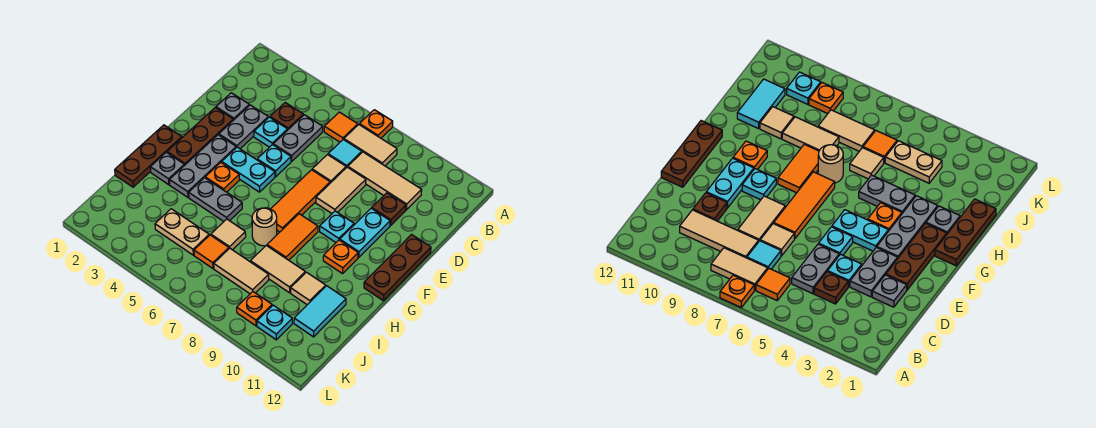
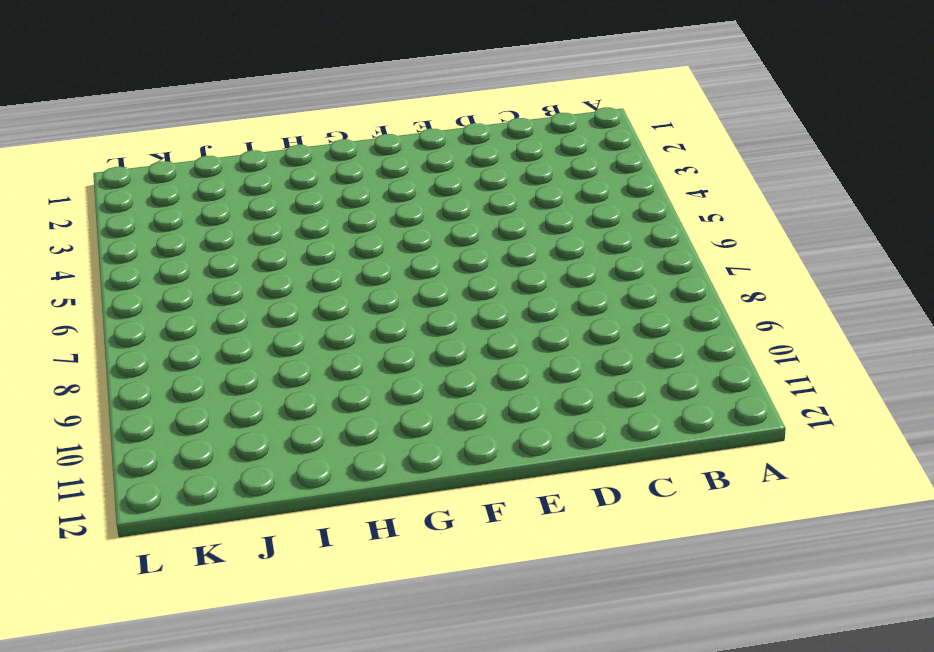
none -> orange plate A7 level 1
none -> orange tile B6 level 1
none -> tan tile B7:B8 level 1
none -> brown plate C4 level 1

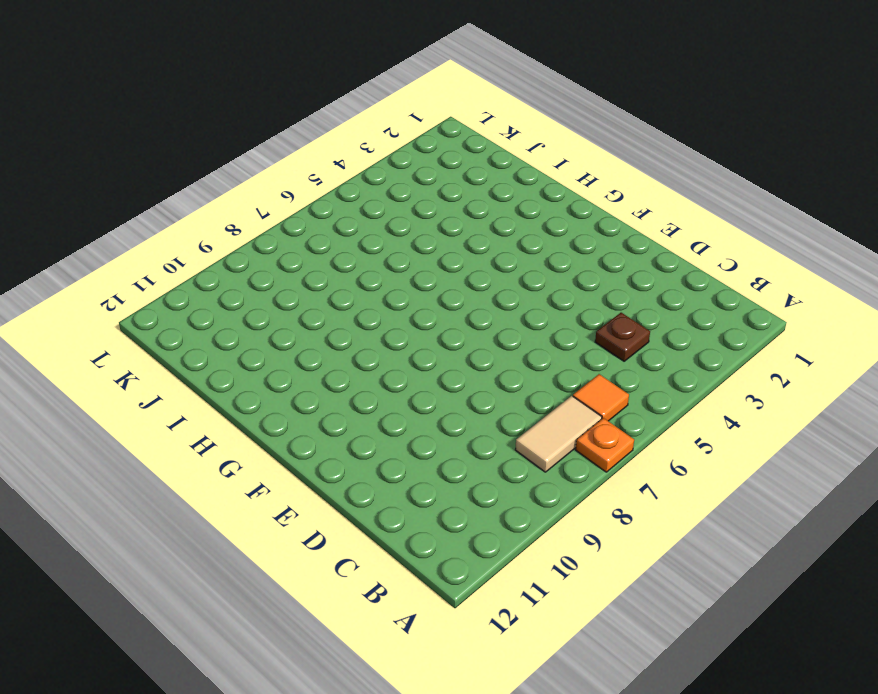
none -> grey plate C5:D5 level 1
none -> cyan tile C7 level 1
none -> tan tile C8:C10 level 1
none -> grey plate D2 level 1

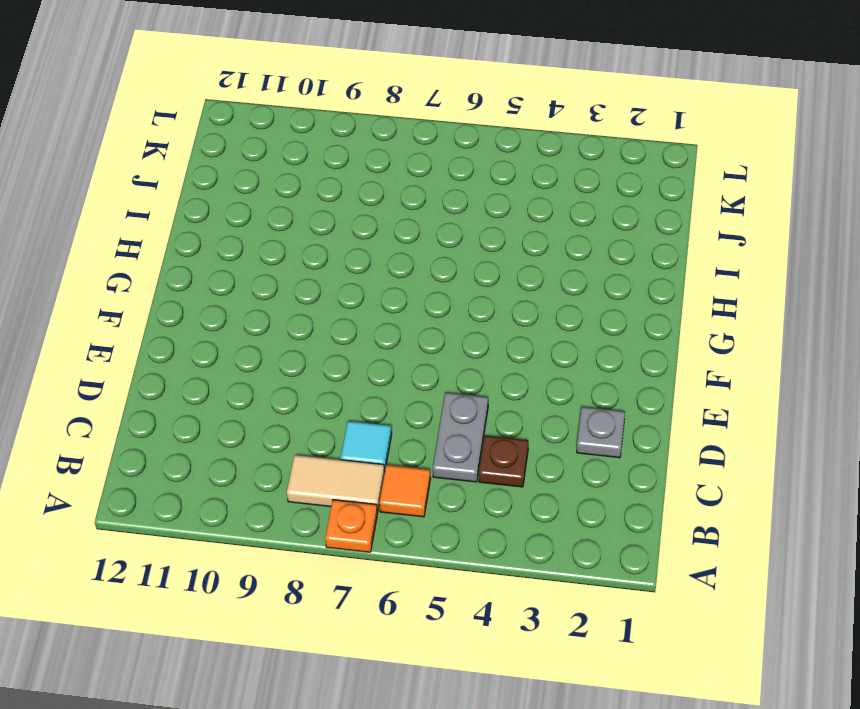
none -> tan tile C8:C10 level 1
none -> grey plate D3:E3 level 1
none -> cyan plate D4 level 1
none -> tan tile D7 level 1

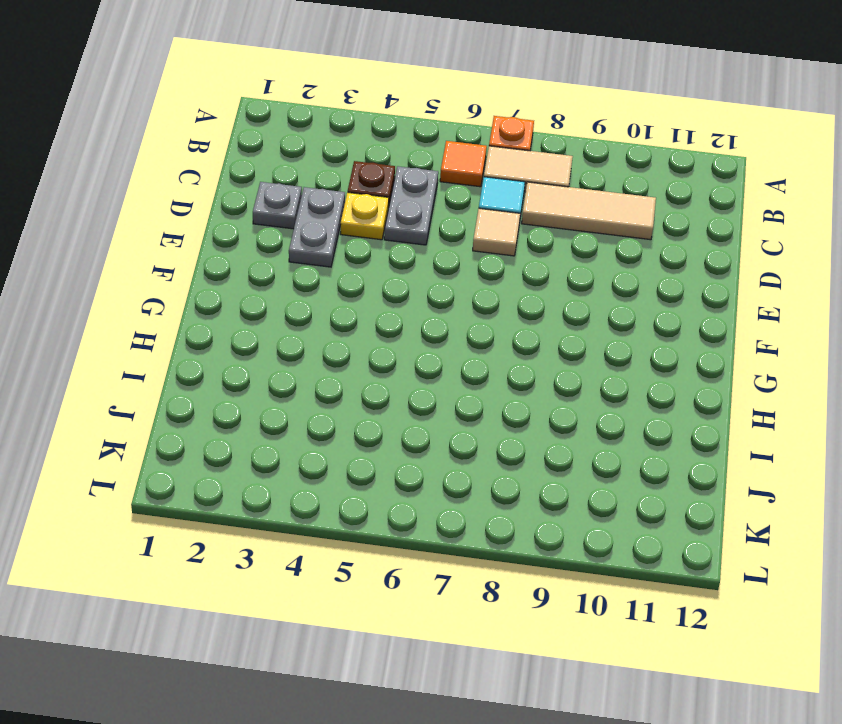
yellow plate D4 level 1 -> cyan plate D4 level 1
none -> tan tile D8:E8 level 1
none -> brown plate D10 level 1
none -> brown plate E2:G2 level 1
none -> cyan plate E5 level 1

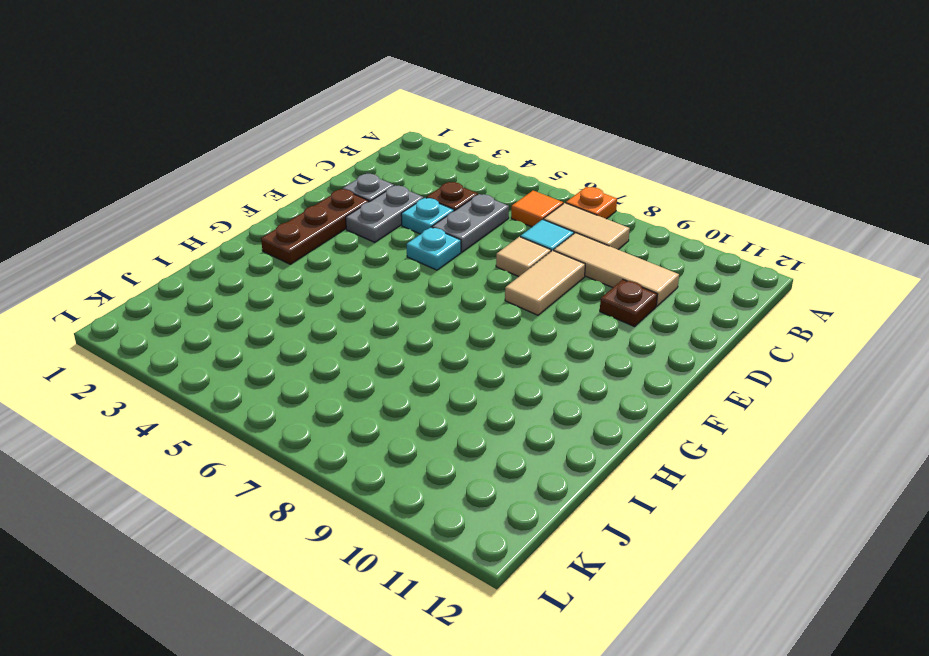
none -> orange tile E7:G7 level 1
none -> cyan plate E10:F10 level 1
none -> brown plate E12:G12 level 1
none -> grey plate F3:H3 level 1

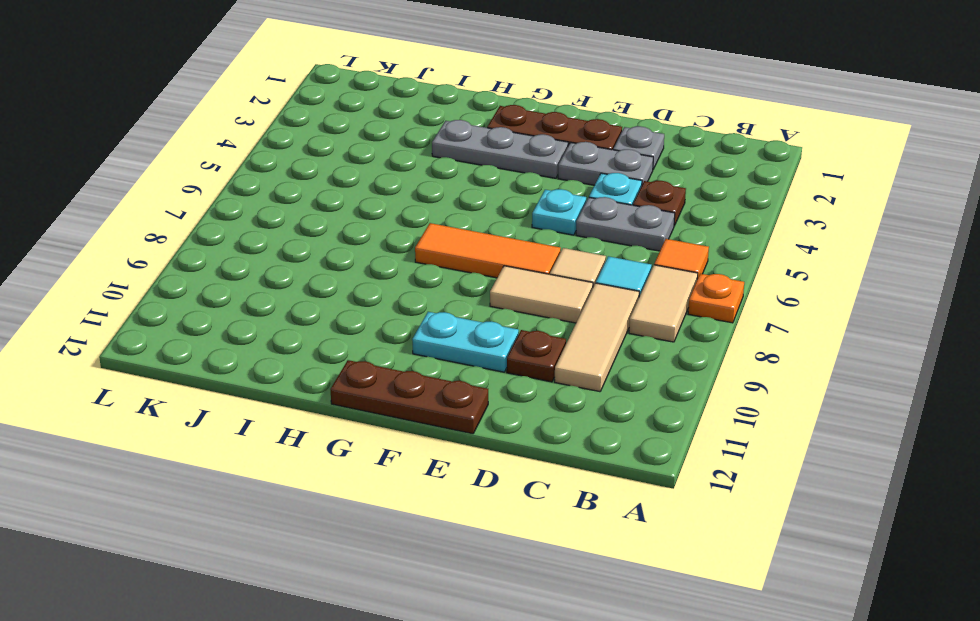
none -> cyan plate F4:F5 level 1
none -> cyan plate F9 level 1
none -> brown plate G1:I1 level 1
none -> orange plate G4 level 1

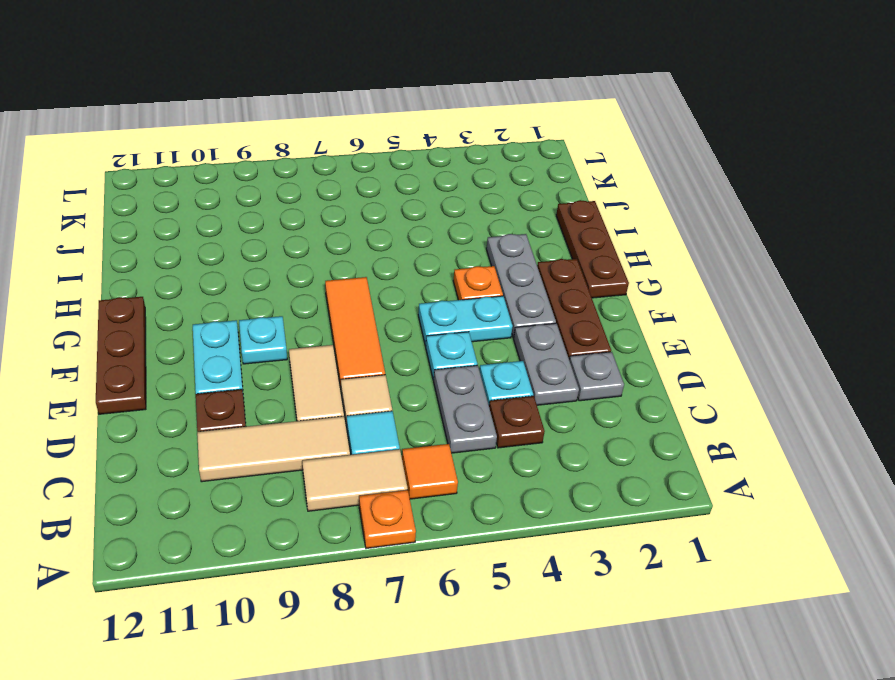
none -> orange tile G8:H8 level 1
none -> orange plate G10 level 1
none -> grey plate H2 level 1
none -> grey plate H4:H5 level 1

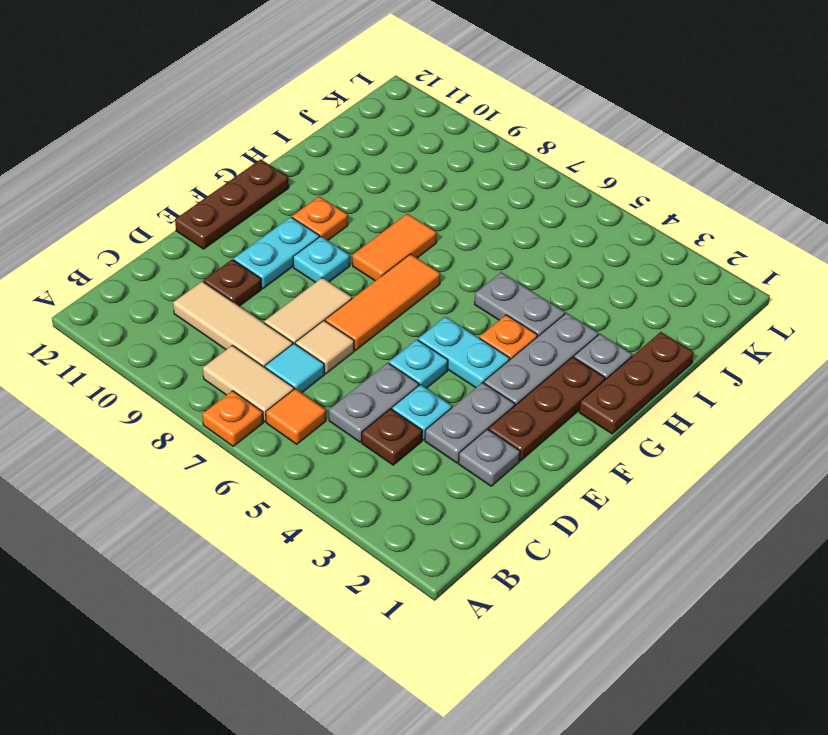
none -> tan round brick H7 level 1
none -> tan tile I6 level 1
none -> tan tile I8:I9 level 1
none -> tan tile I10 level 1

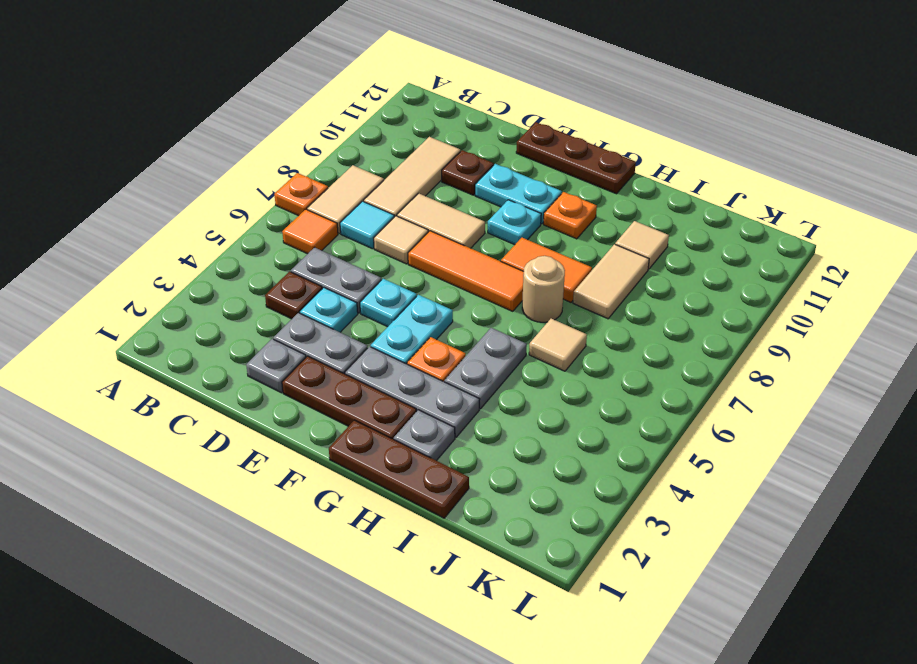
none -> cyan tile I11:J11 level 1
none -> tan plate J4:J5 level 1
none -> orange tile J6 level 1
none -> tan tile J7:J8 level 1

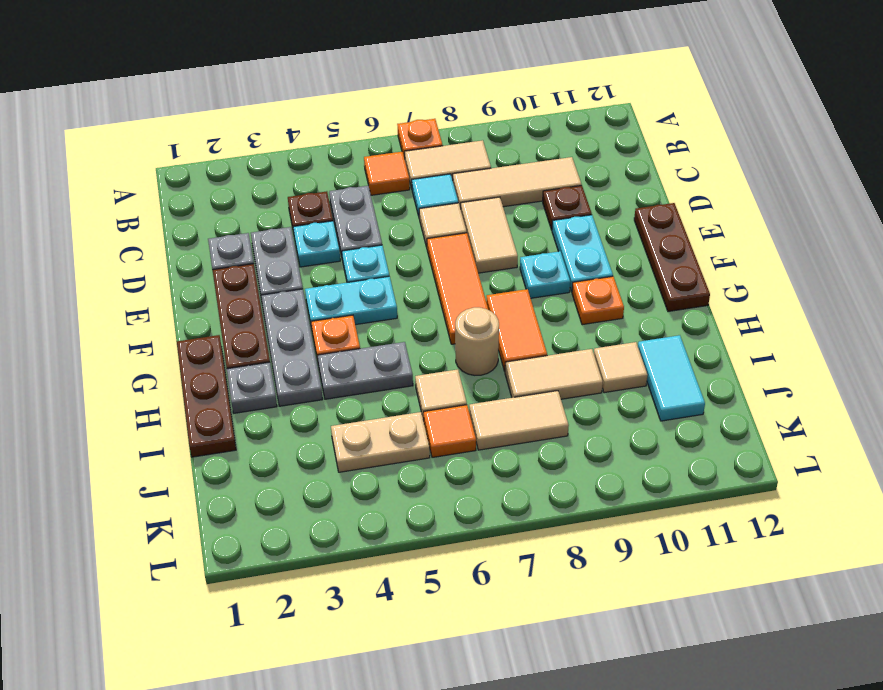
none -> orange plate K9 level 1
none -> cyan plate K10 level 1

